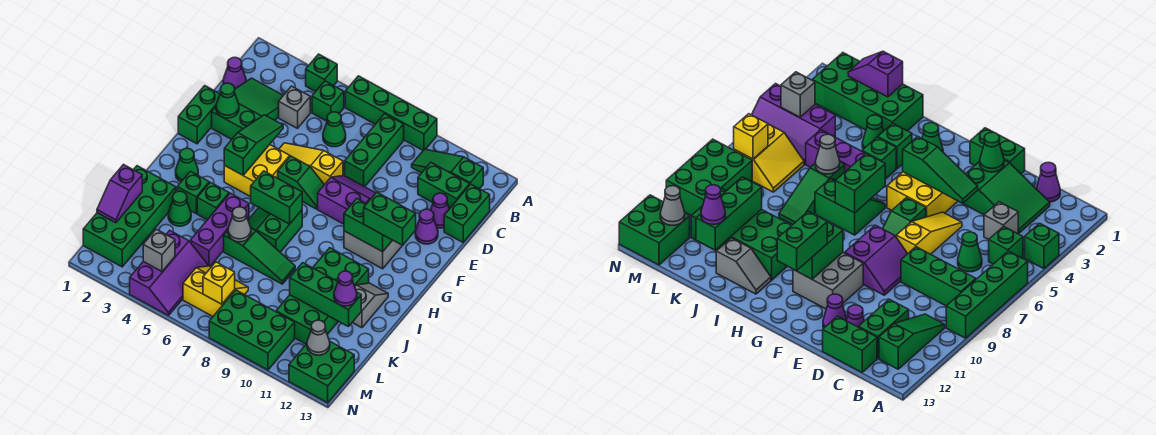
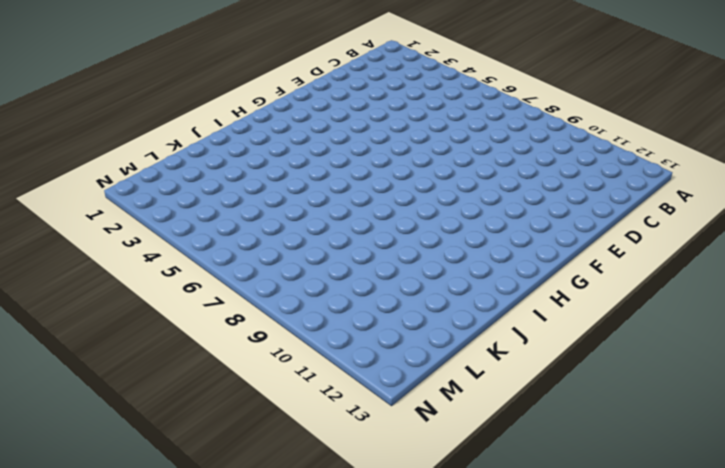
none -> green brick A4 level 1
none -> green brick A6:A9 level 1
none -> green brick B5 level 1
none -> green brick B8:D8 level 1

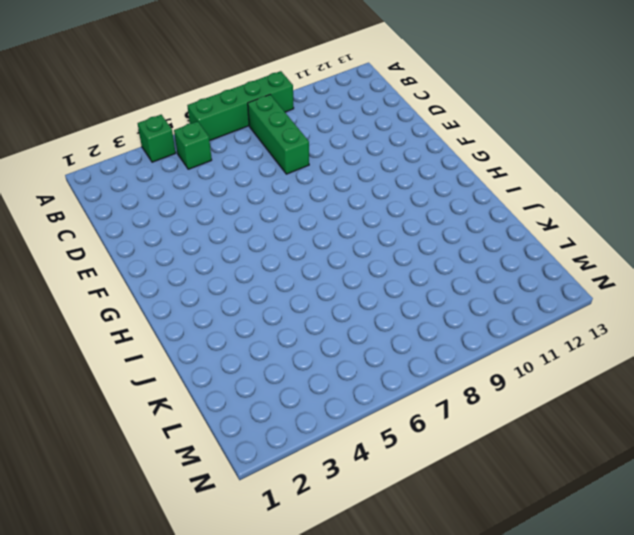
none -> green slope B10:B12 level 1 top 12
none -> purple cone C1 level 1
none -> green slope C2:E3 level 1 top E
none -> grey brick C4 level 1

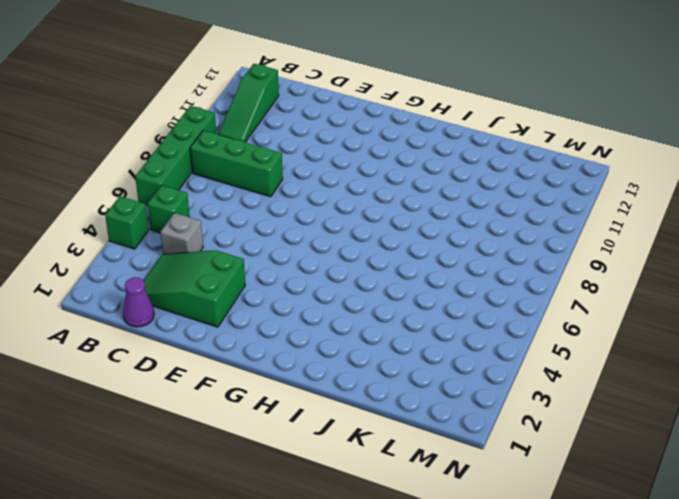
none -> green cone C6 level 1
none -> green brick C11:C12 level 1
none -> green brick C13:D13 level 1
none -> purple cone D12 level 1

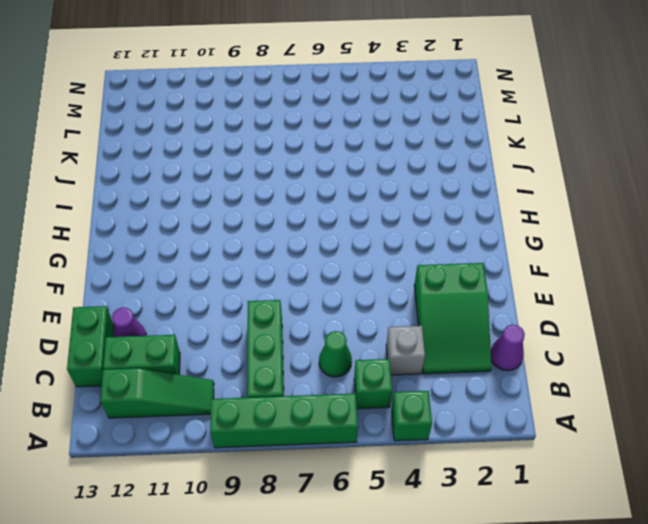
none -> green brick E1:F1 level 1
none -> yellow slope E5:E7 level 1 top 7
none -> purple slope E8:F9 level 1 top F
none -> purple cone E12 level 1

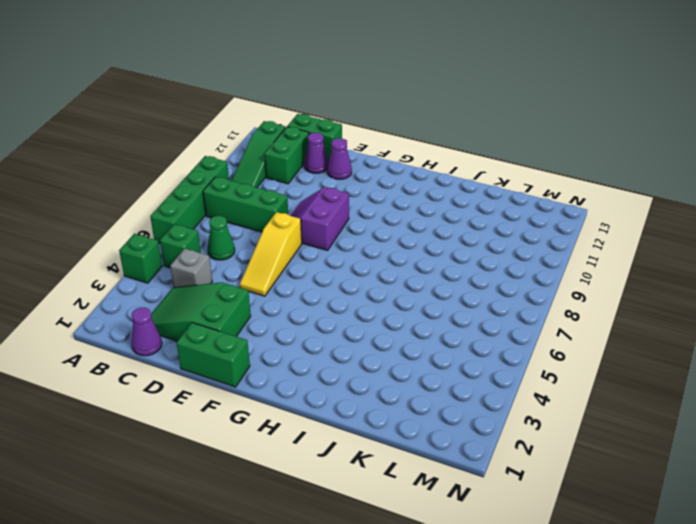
none -> yellow brick F4:G5 level 1
none -> green slope F6:F7 level 1 top 6
none -> grey brick F10:G11 level 1
none -> green cone H2 level 1

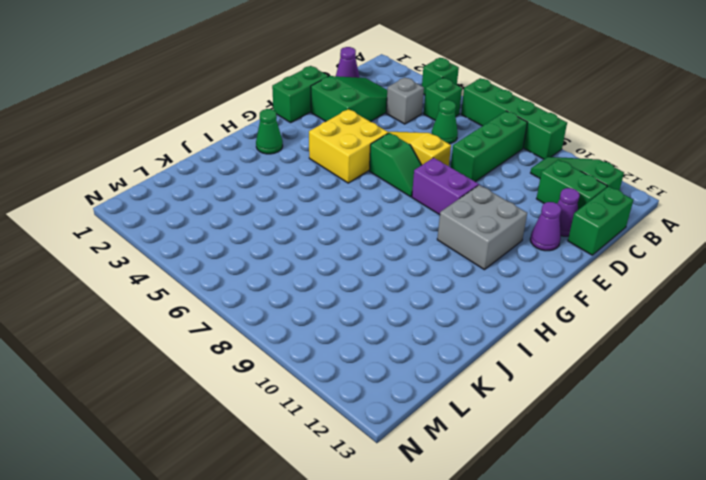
none -> green slope H6:I7 level 1 top 7
none -> green brick I3 level 1
none -> green brick I4 level 1
none -> purple brick I5:K5 level 1

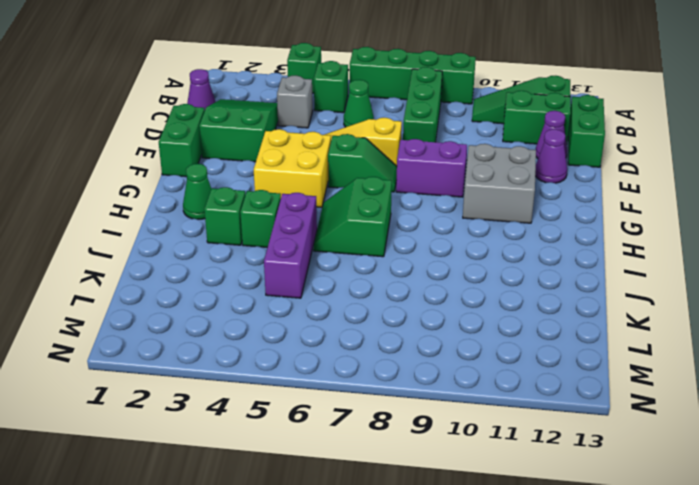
none -> green brick I10:L11 level 1
none -> grey slope I12:J12 level 1 top J
none -> green brick J1:M2 level 1
none -> green cone J3 level 1

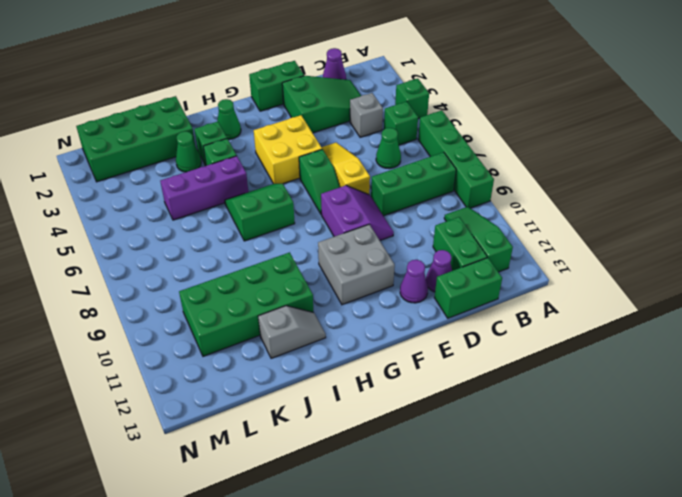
none -> green slope J6:J8 level 1 top 6
none -> purple slope L4:N5 level 1 top 4
none -> yellow slope L6:M7 level 1 top M
none -> green brick M8:N10 level 1

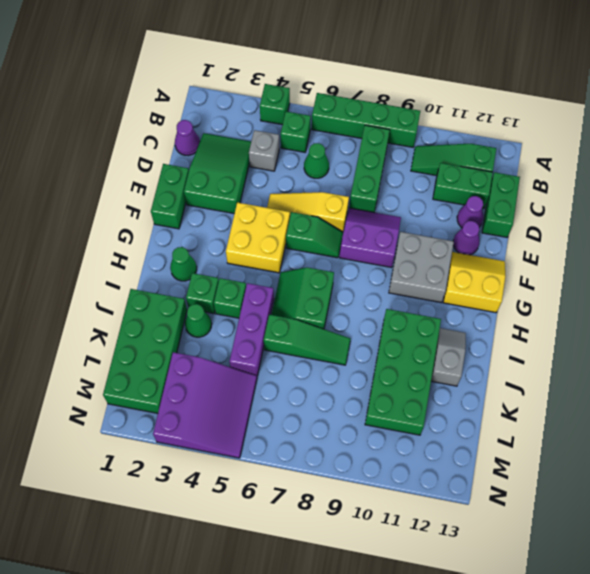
yellow slope F12:G13 level 1 top G -> yellow slope L6:M7 level 1 top M
purple slope L3:N5 level 1 top 3 -> purple slope L4:N5 level 1 top 4
none -> green brick M8:N10 level 1
none -> green brick M12:N13 level 1
none -> green cone E2 level 2
none -> green slope E4:G4 level 2 top G

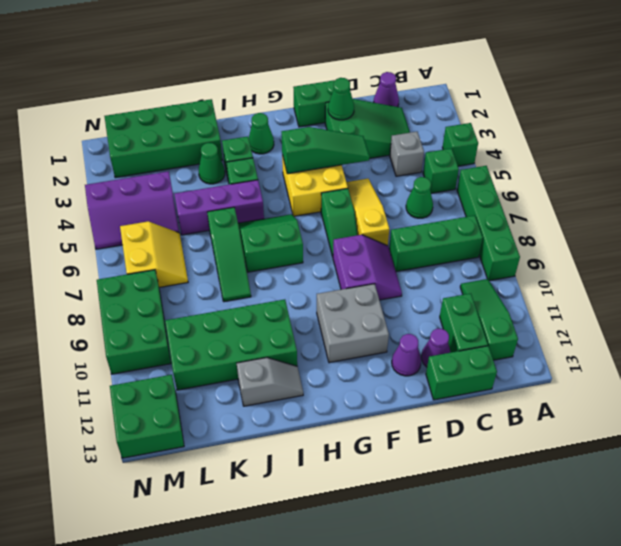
none -> green brick G10:G11 level 2
none -> green brick H6:H7 level 2
none -> grey cone J6 level 2
none -> purple slope K1:L1 level 2 top K

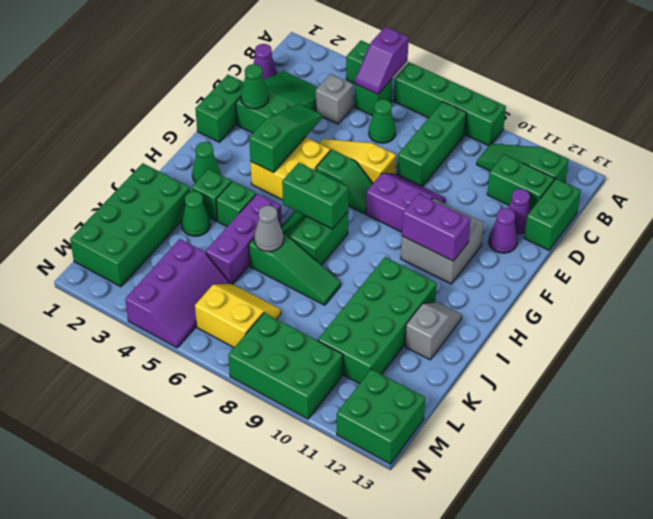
purple slope A5:B5 level 2 top A -> purple slope K1:L1 level 2 top K
purple brick G10:G11 level 2 -> green brick G10:G11 level 2
none -> green brick K10:K12 level 2
none -> grey brick M4 level 2
none -> yellow brick M7 level 2
none -> grey cone M12 level 2

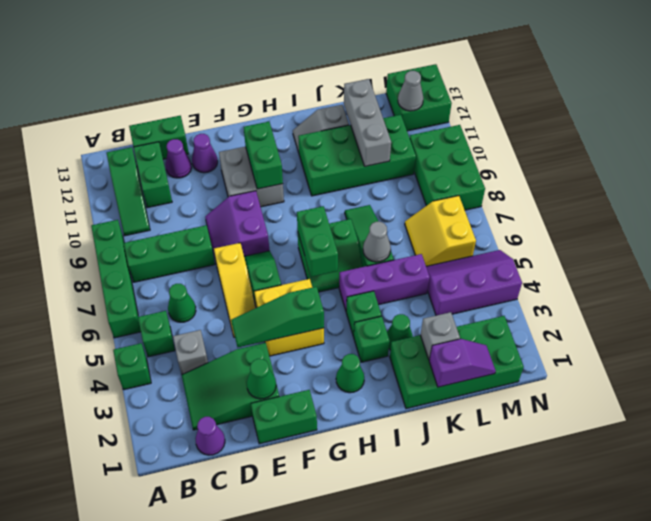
grey brick K2 level 2 -> grey brick M4 level 2
grey brick K10:K12 level 2 -> green brick K10:K12 level 2
none -> yellow brick M7 level 2
none -> green brick G11:G12 level 3
none -> purple cone K12 level 3

